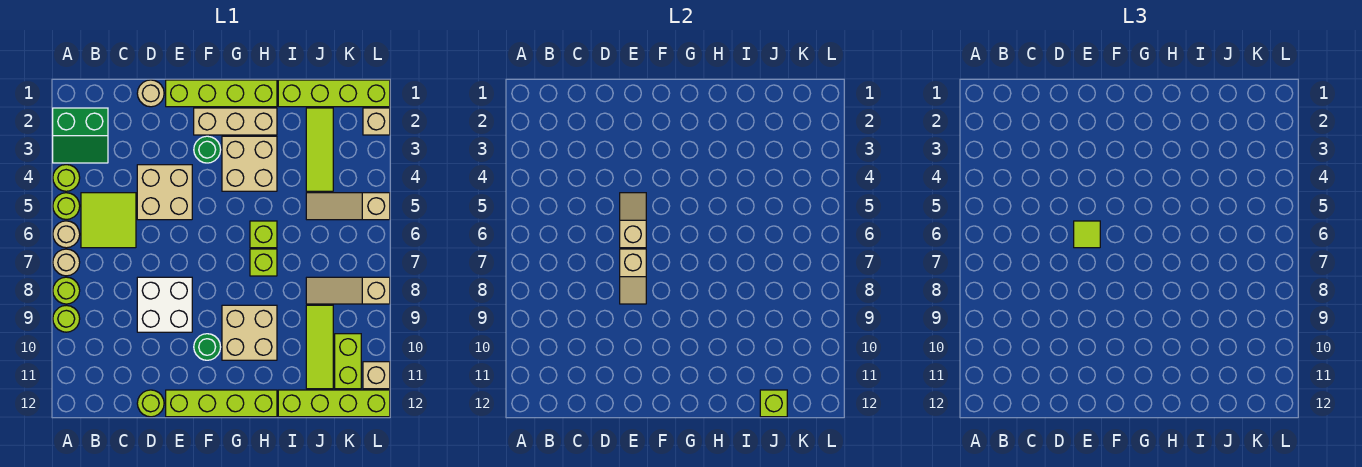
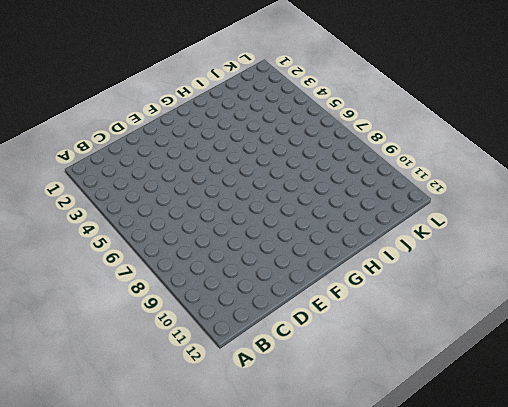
none -> green slope A2:B3 level 1 top 2
none -> lime round brick A4 level 1
none -> lime round brick A5 level 1
none -> tan round brick A6 level 1

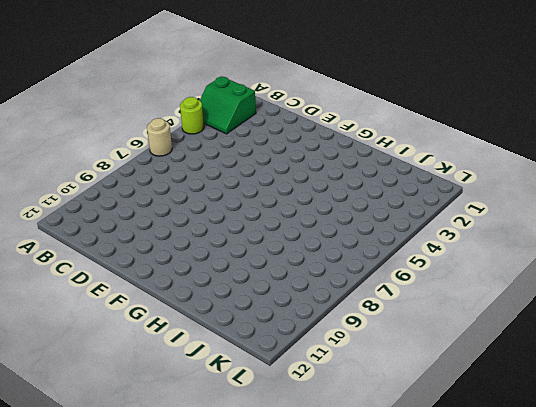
none -> lime round brick A5 level 1
none -> tan round brick A7 level 1
none -> lime round brick A8 level 1
none -> lime round brick A9 level 1

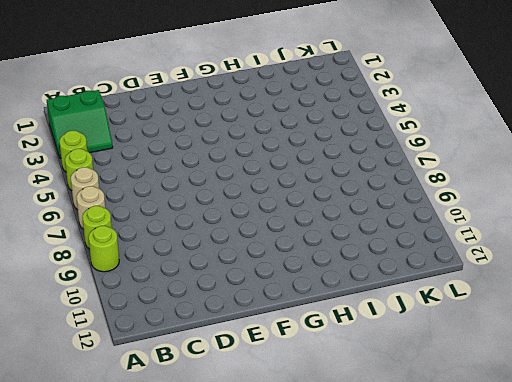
none -> lime tile B5:C6 level 1
none -> tan round brick D1 level 1
none -> tan brick D4:E5 level 1
none -> white brick D8:E9 level 1

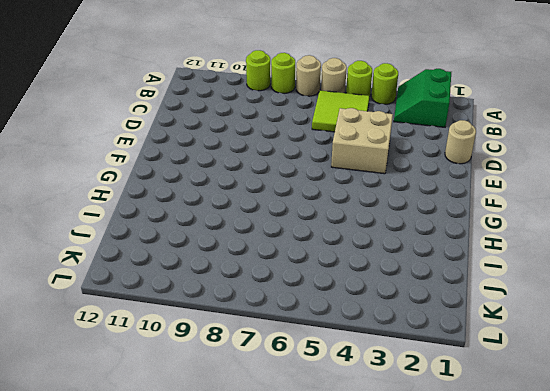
none -> white brick D8:E9 level 1
none -> lime round brick D12 level 1
none -> lime brick E1:H1 level 1
none -> lime brick E12:H12 level 1

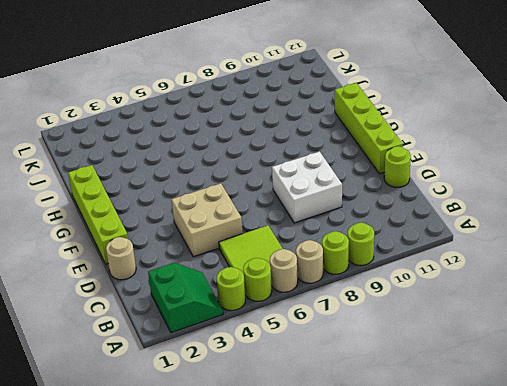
none -> tan brick F2:H2 level 1
none -> green round brick F3 level 1
none -> green round brick F10 level 1
none -> tan brick G3:H4 level 1

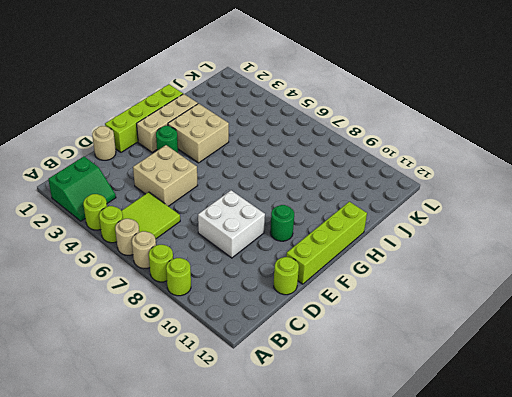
none -> tan brick G9:H10 level 1
none -> lime brick H6 level 1
none -> lime brick H7 level 1
none -> lime brick I1:L1 level 1

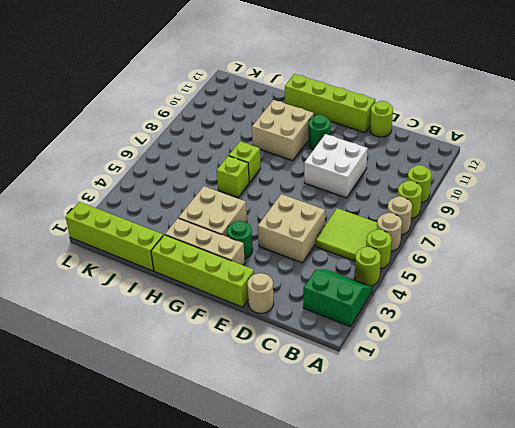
none -> lime brick I12:L12 level 1
none -> lime tile J2:J4 level 1
none -> tan slope J5:L5 level 1 top L
none -> tan slope J8:L8 level 1 top L

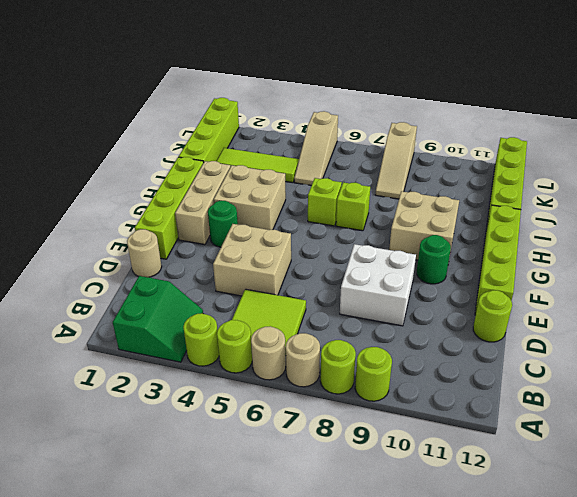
none -> lime tile J9:J11 level 1
none -> lime brick K10:K11 level 1
none -> tan brick L2 level 1
none -> tan brick L11 level 1

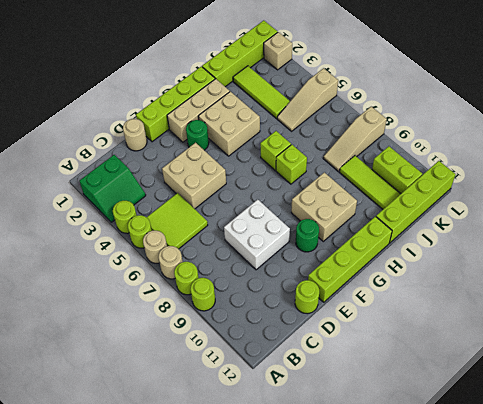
none -> tan brick L11 level 1
none -> tan slope E5:E6 level 2 top 6
none -> tan slope E7:E8 level 2 top 7
none -> lime brick J12 level 2

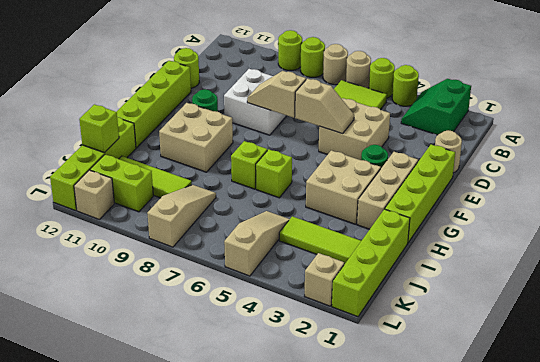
none -> lime tile E6 level 3

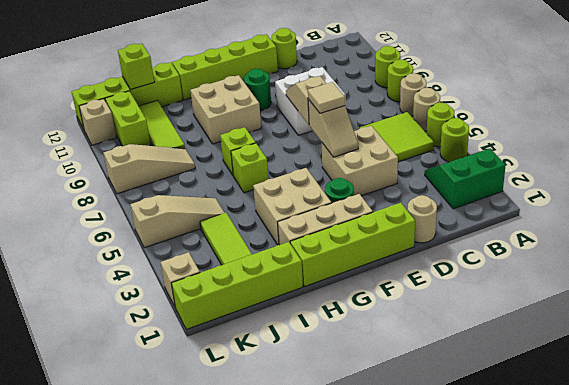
tan tile E6 level 3 -> lime tile E6 level 3

